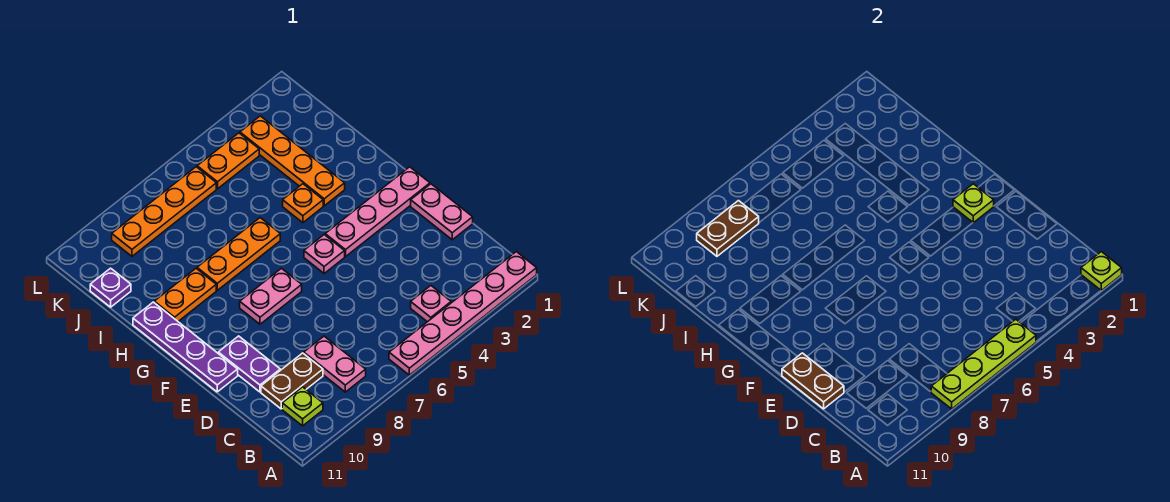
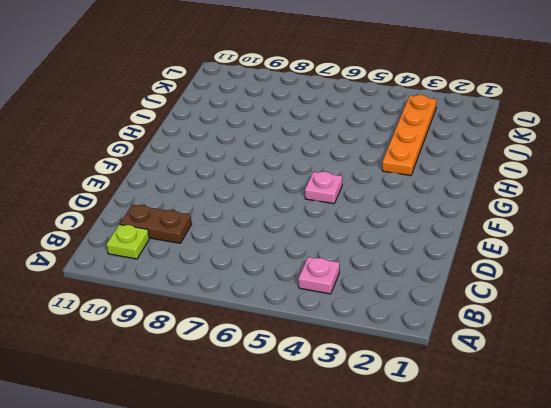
none -> pink plate A1:A6 level 1
none -> pink plate B8:C8 level 1
none -> pink plate D1:E1 level 1

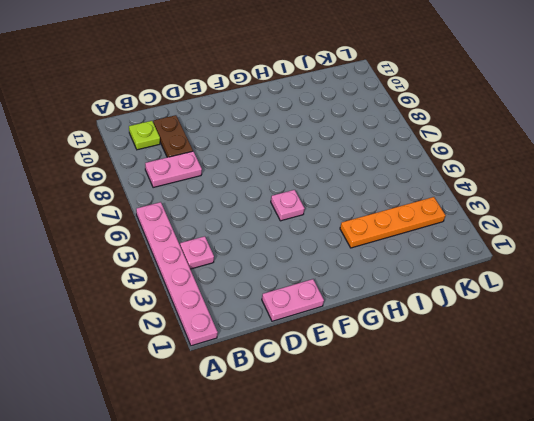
none -> purple plate D10:E10 level 1
none -> purple plate E11:H11 level 1
none -> pink plate F1:F4 level 1

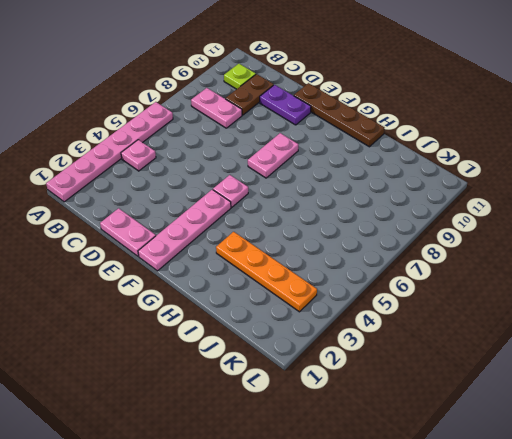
brown plate E11:H11 level 1 -> purple plate E11:H11 level 1
none -> orange plate H4 level 1
none -> orange plate H6:H8 level 1
none -> orange plate H9:H10 level 1

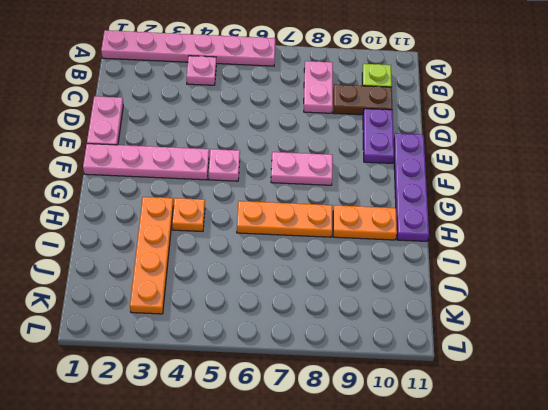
none -> purple plate J11 level 1
none -> orange plate K4:K5 level 1
none -> orange plate K6:K9 level 1

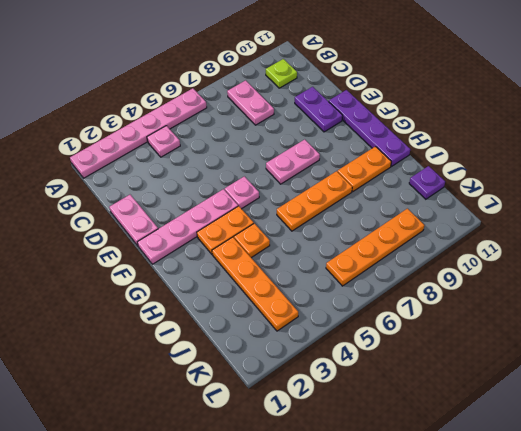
orange plate G3:G4 level 1 -> orange plate K4:K5 level 1
none -> brown plate C9:C10 level 1
none -> lime plate A1 level 2
none -> lime plate A5:A8 level 2

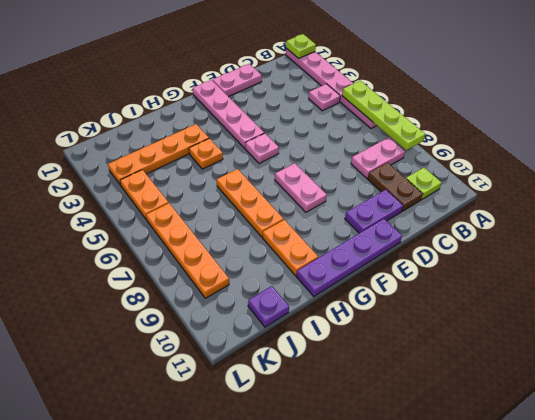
none -> brown plate D11:E11 level 2
none -> lime plate F2 level 2
none -> brown plate K8:K9 level 2

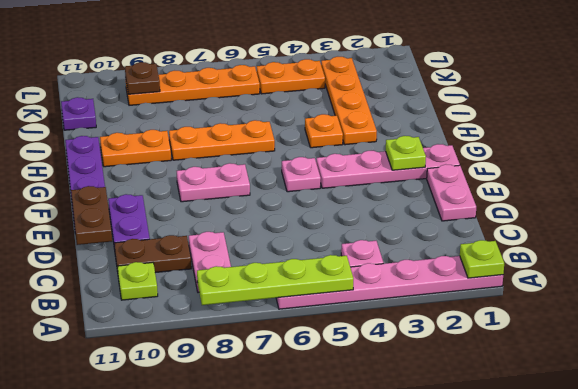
brown plate K9 level 2 -> brown plate K8:K9 level 2

